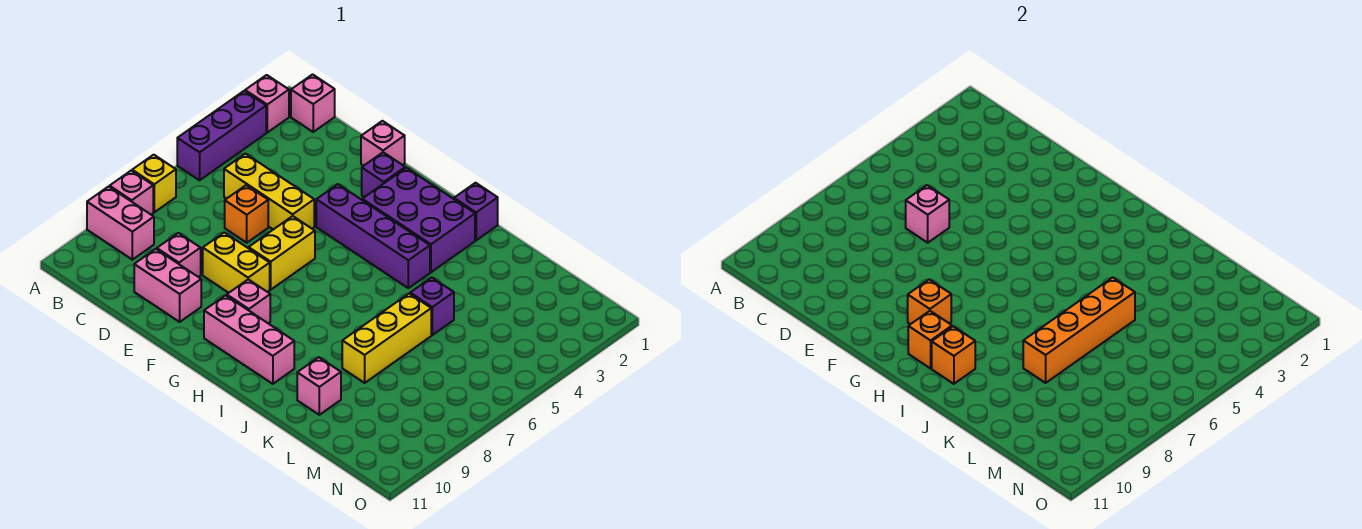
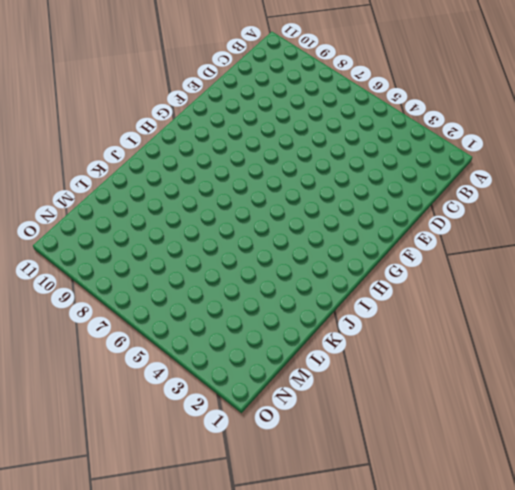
none -> pink brick A2 level 1
none -> purple brick A3:A5 level 1
none -> yellow brick A7 level 1

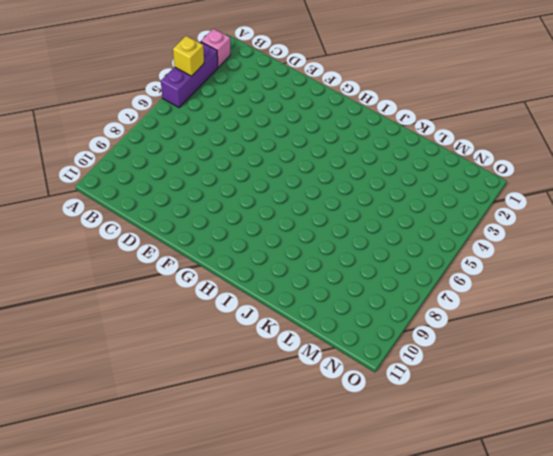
yellow brick A4 level 2 -> yellow brick A7 level 1
none -> pink brick A8 level 1
none -> pink brick A9:B9 level 1
none -> pink brick B1 level 1

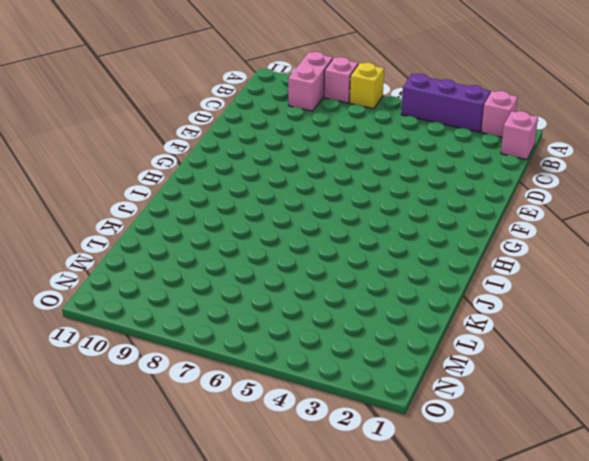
none -> yellow brick C5:E5 level 1
none -> orange brick D6 level 1
none -> pink brick D9 level 1

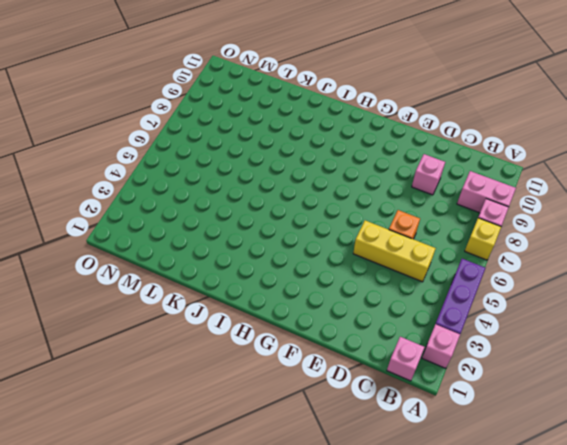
none -> pink brick D10:E10 level 1
none -> pink brick E1 level 1
none -> yellow brick E8:F8 level 1

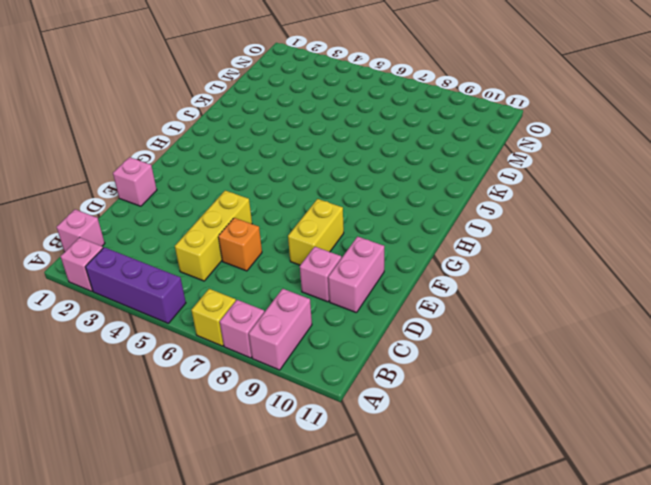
none -> purple brick F2 level 1
none -> purple brick F4:I4 level 1
none -> yellow brick F6:F7 level 1

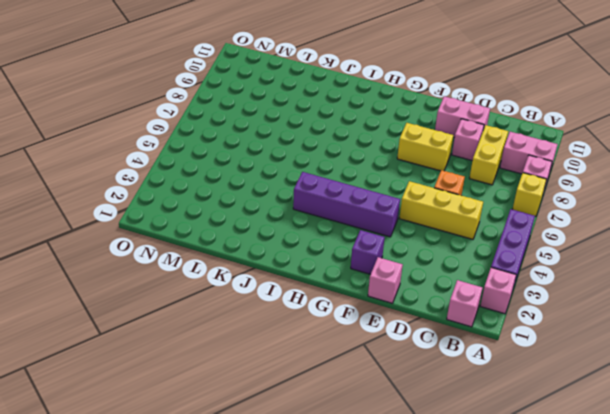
yellow brick C8:C9 level 1 -> yellow brick F6:F7 level 1
none -> purple brick G2:I3 level 1
none -> pink brick G9 level 1
none -> pink brick G10:I10 level 1

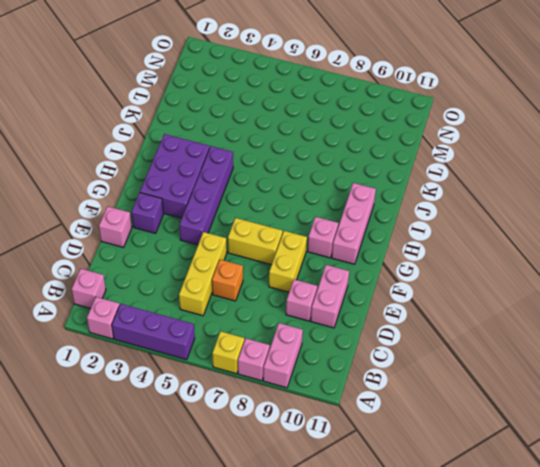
none -> purple brick I1 level 1
none -> purple brick K5 level 1
none -> yellow brick K6:K8 level 1

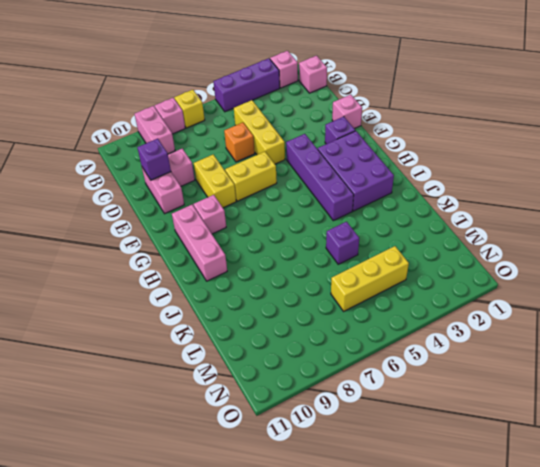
purple brick D10 level 2 -> purple brick I1 level 1
yellow brick M4:M6 level 1 -> yellow brick K6:K8 level 1
none -> pink brick K10 level 1
none -> pink brick D6 level 2
none -> orange brick G9 level 2

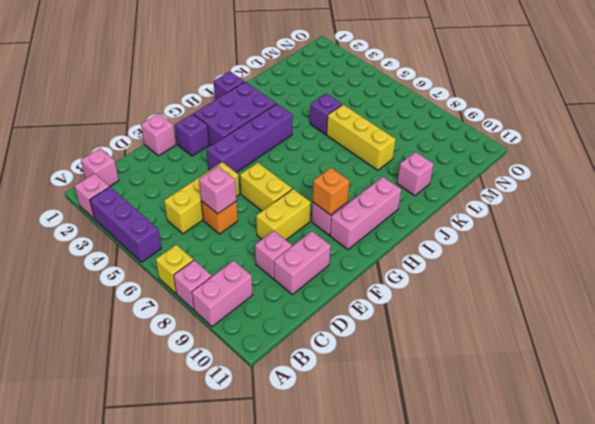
none -> orange brick H10 level 2
none -> orange brick I10 level 2
none -> orange brick K5:K8 level 2

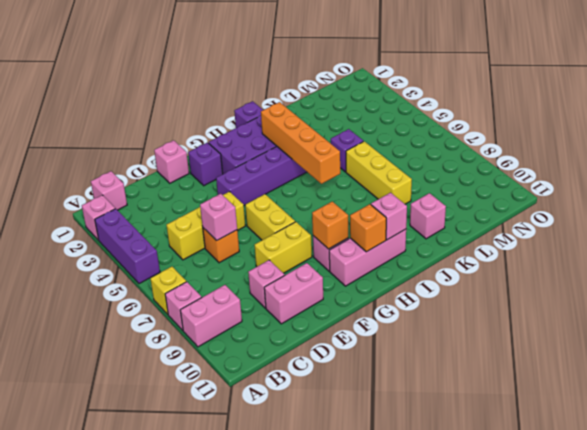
orange brick I3:I6 level 2 -> orange brick K5:K8 level 2
pink brick I10 level 2 -> orange brick I10 level 2

